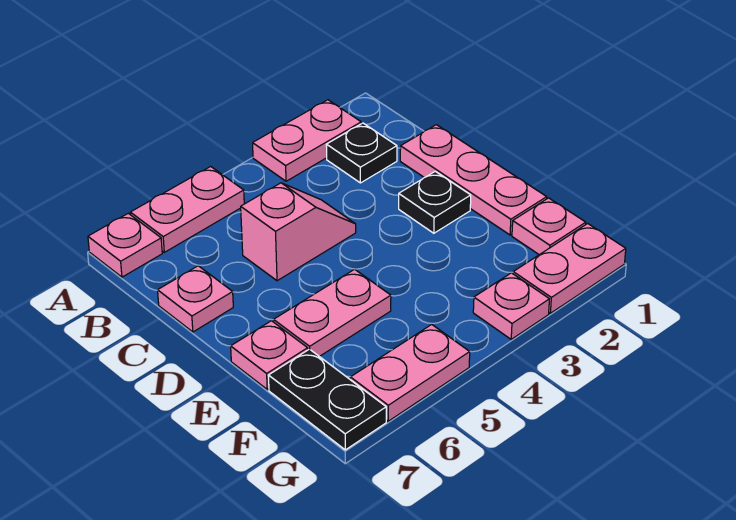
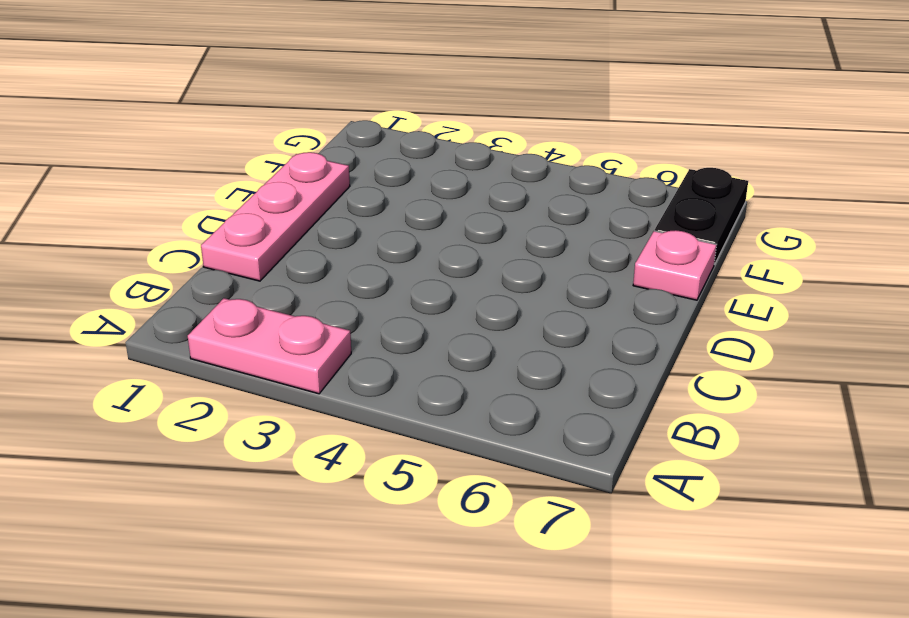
none -> pink plate A5:A6 level 1
none -> pink plate A7 level 1
none -> black plate B2 level 1

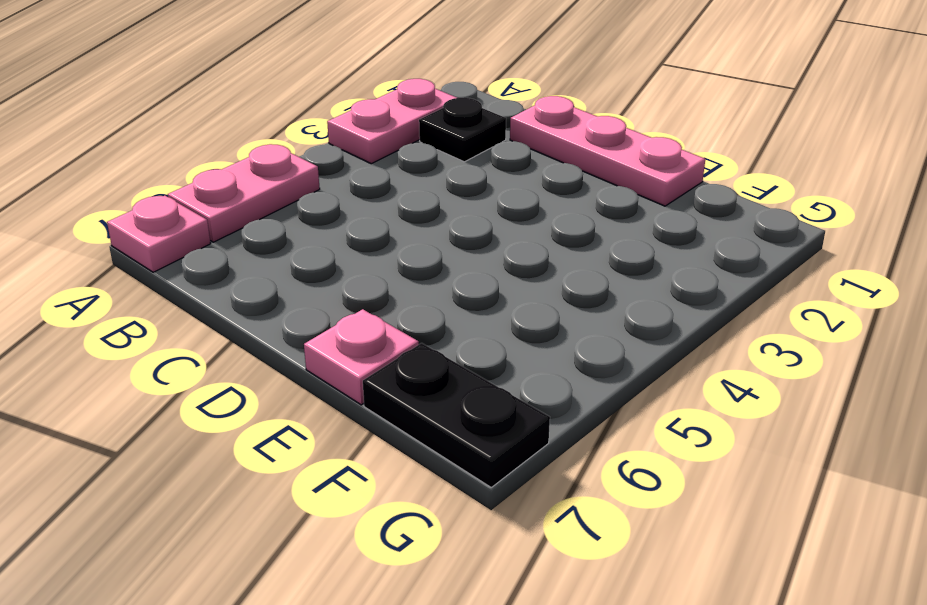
none -> pink slope C4:C5 level 1 top 5
none -> pink plate C7 level 1
none -> black plate D2 level 1

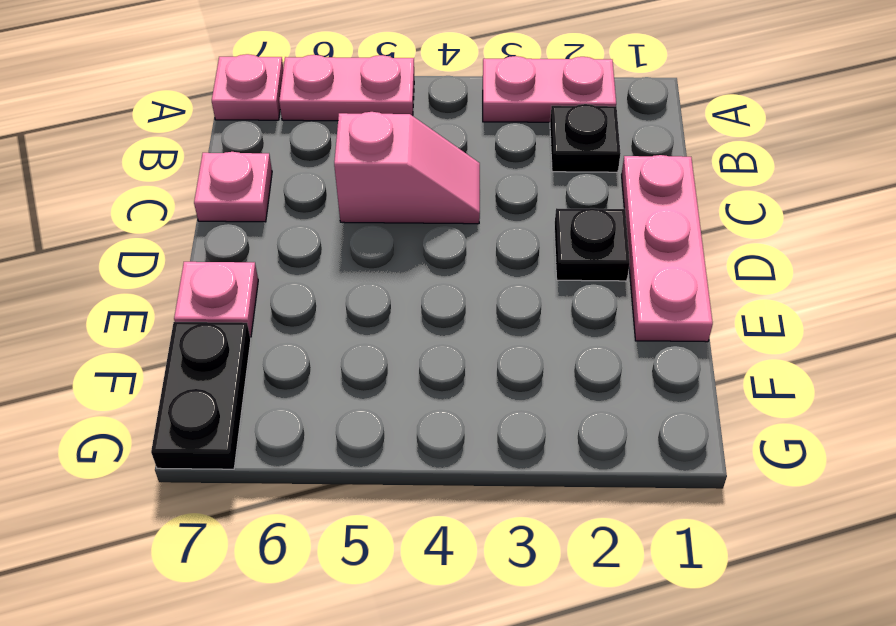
none -> pink plate E5:E6 level 1
none -> pink plate F1 level 1
none -> pink plate G1:G2 level 1

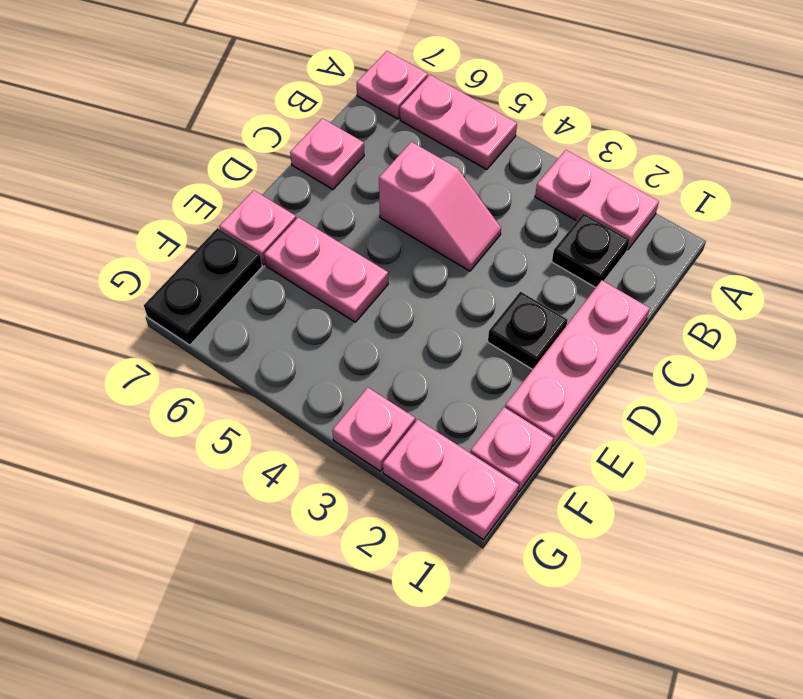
none -> pink plate G5:G6 level 1

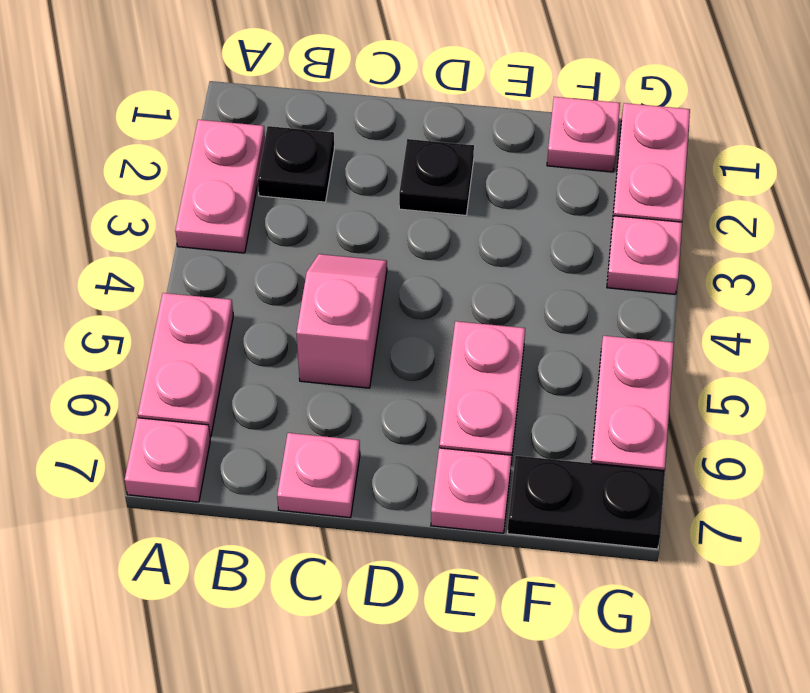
none -> pink plate C1:E1 level 1

